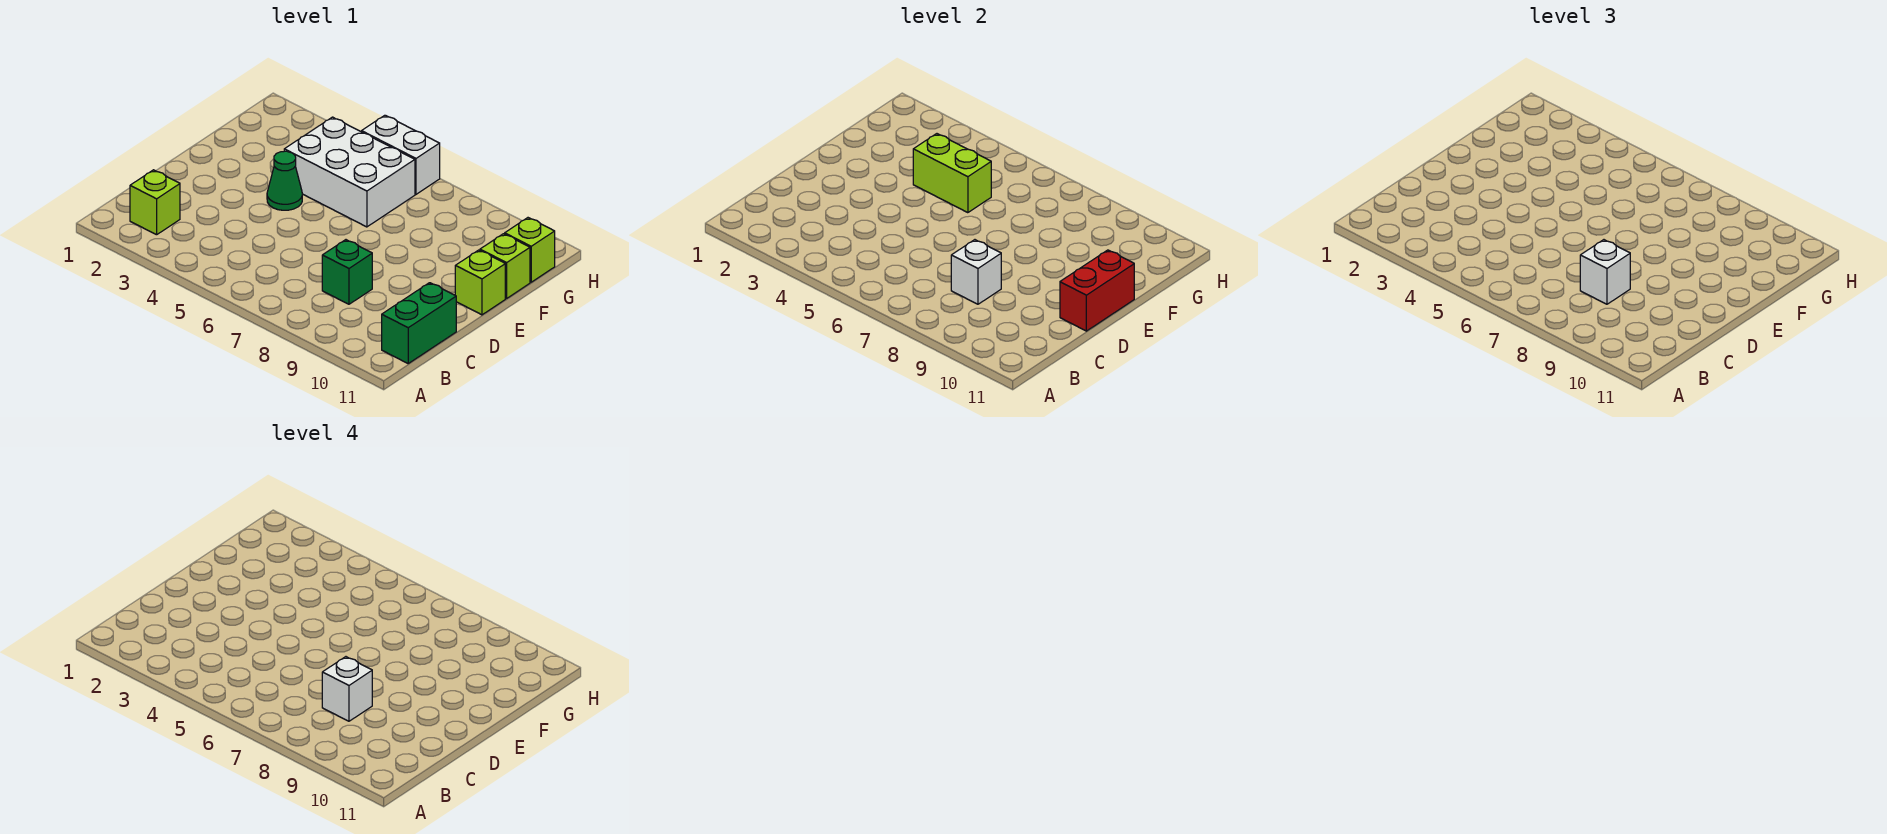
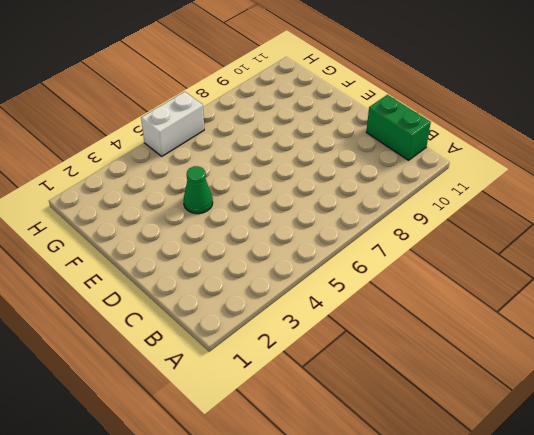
none -> lime brick B2 level 1
none -> green brick C8 level 1
none -> lime brick E11 level 1

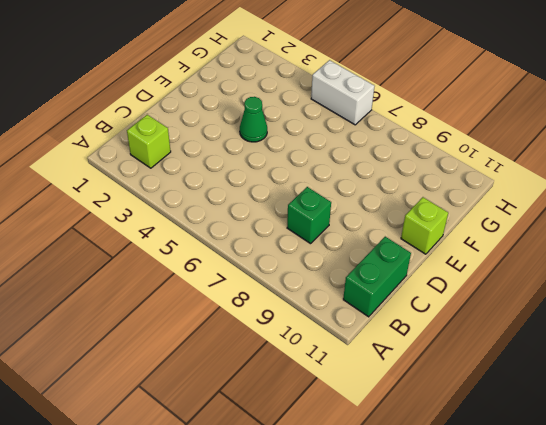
none -> white brick F4:G6 level 1
none -> lime brick F11 level 1
none -> lime brick G11 level 1

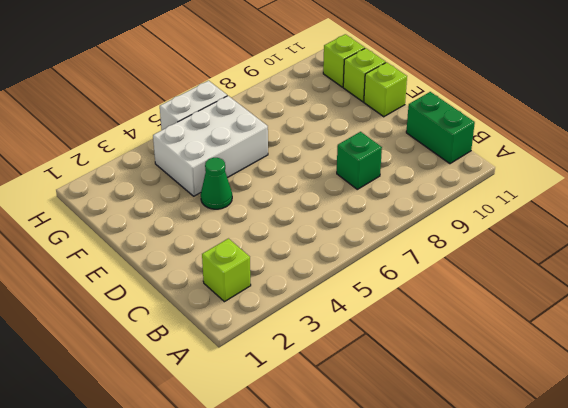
none -> white brick C8 level 2
none -> red brick D11:E11 level 2
none -> lime brick F4:F5 level 2

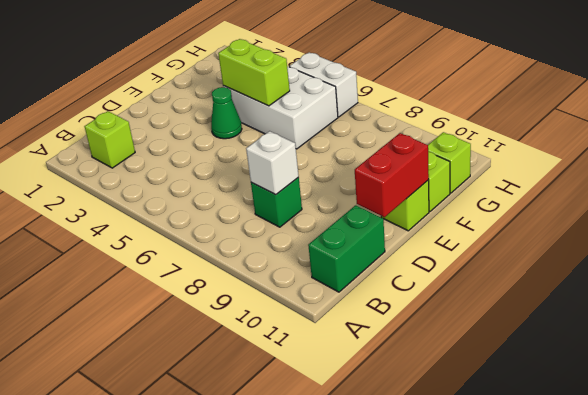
none -> white brick C8 level 3
none -> white brick C8 level 4

